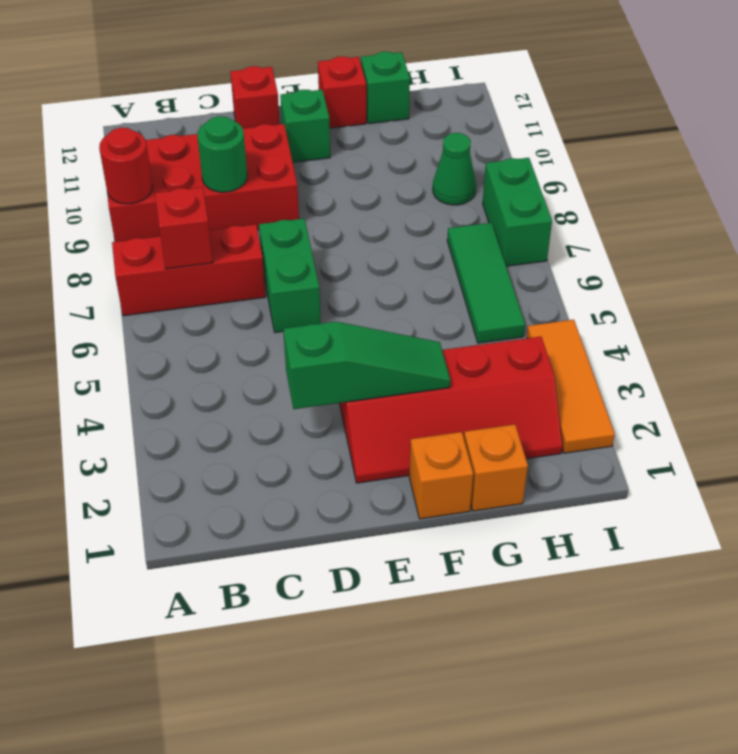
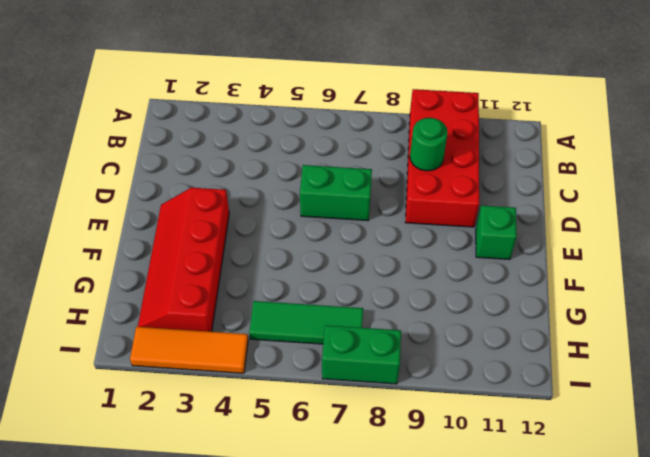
none -> red brick A7:C7 level 1
none -> red brick D12 level 1
none -> orange brick F1 level 1

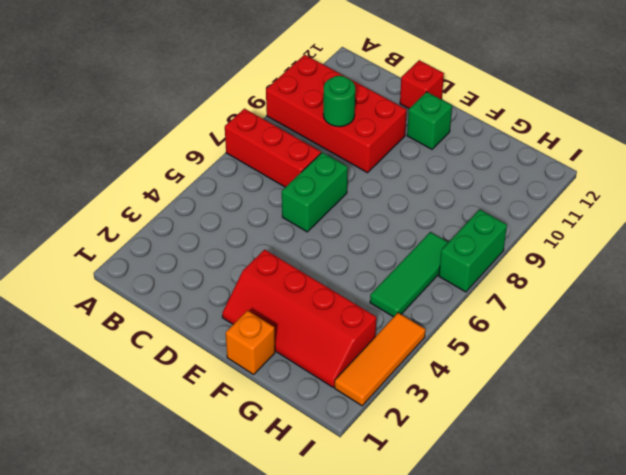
none -> red brick F12 level 1
none -> orange brick G1 level 1
none -> green brick G12 level 1

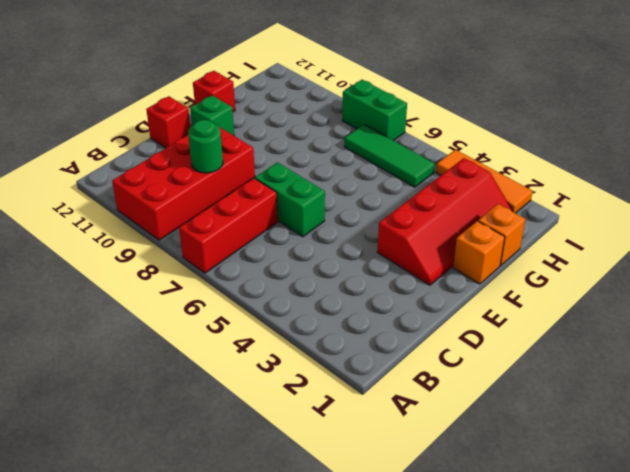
none -> green brick G12 level 1
none -> green cone H9 level 1
none -> red round brick A9 level 2

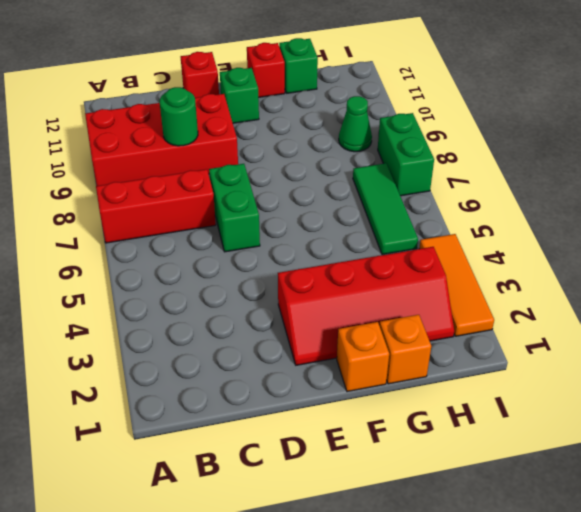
none -> red round brick A9 level 2
none -> red brick B7 level 2
none -> green slope D3:F3 level 2 top D

